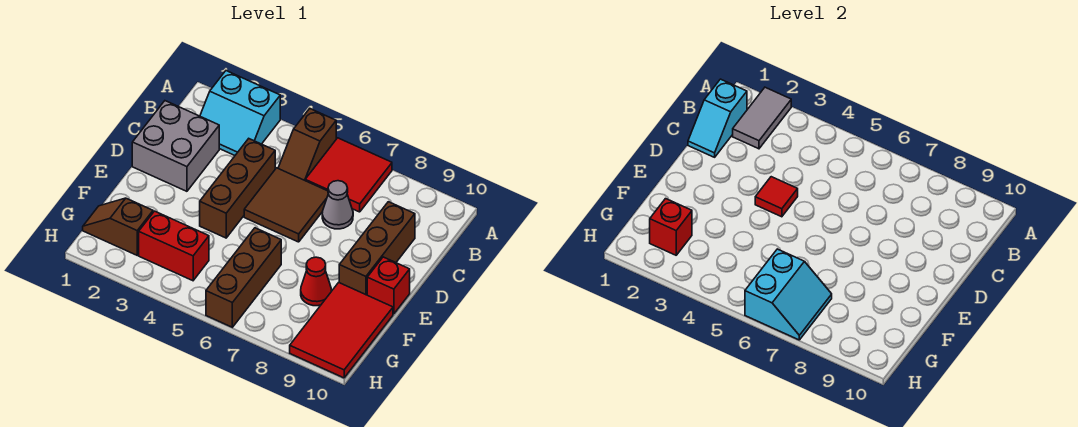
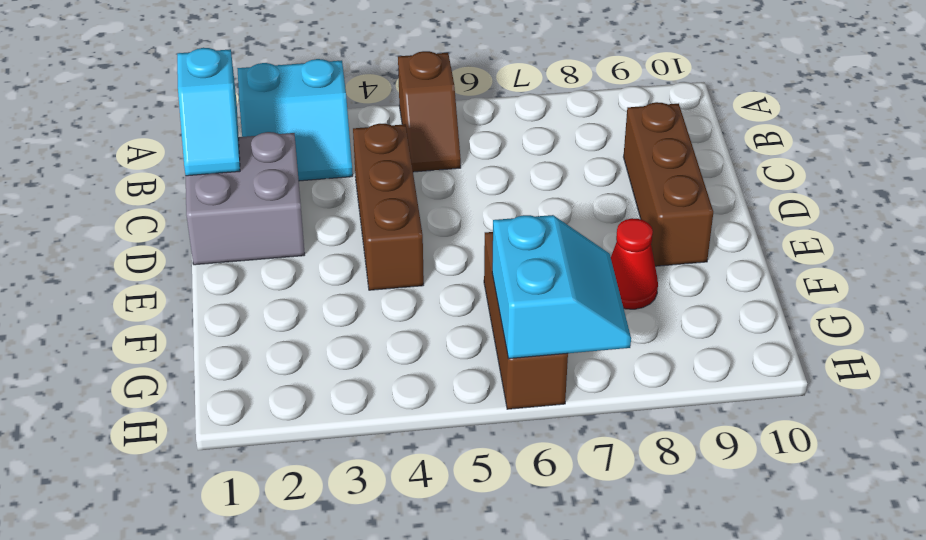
none -> red tile A6:B7 level 1
none -> brown tile C5:D6 level 1
none -> grey cone C7 level 1

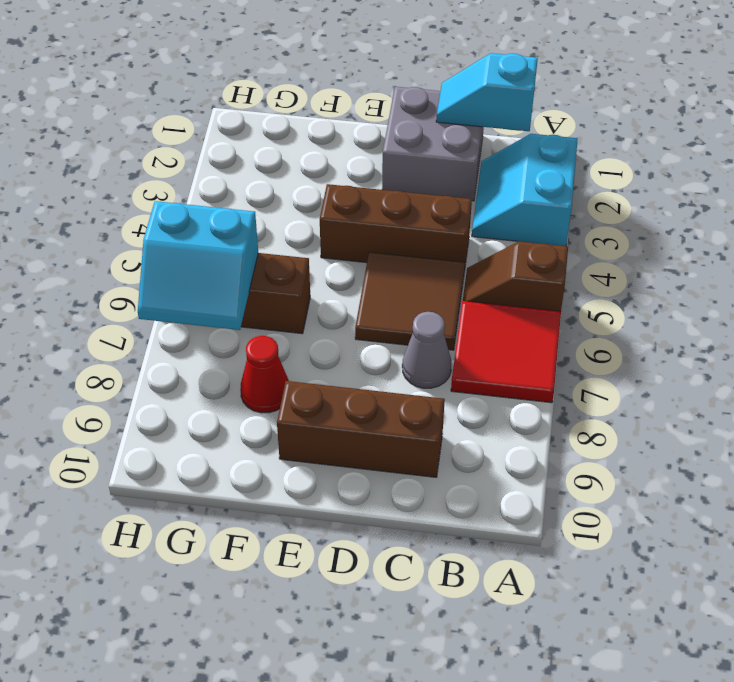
none -> red brick E10 level 1
none -> red tile F9:H10 level 1
none -> brown slope G1:G2 level 1 top 2

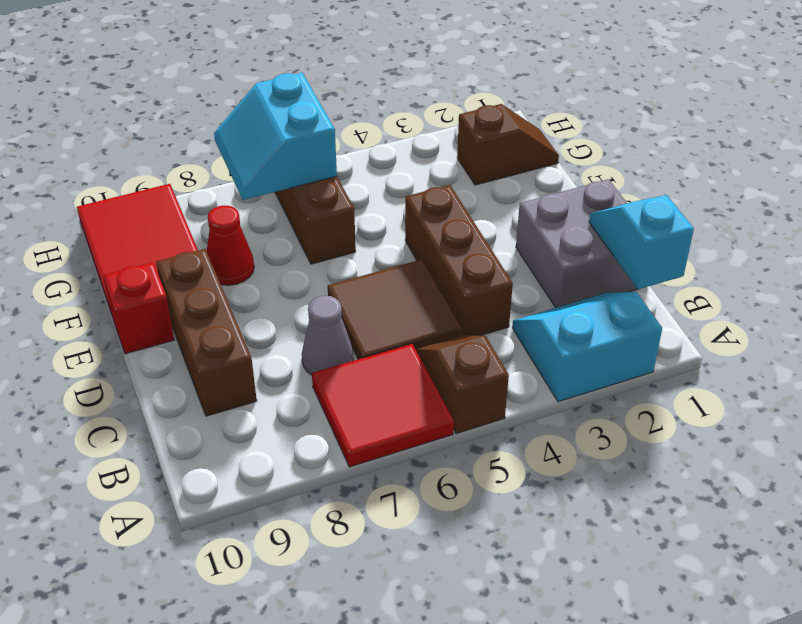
none -> red brick G3:G4 level 1
none -> grey tile A2:B2 level 2
none -> red tile D4 level 2

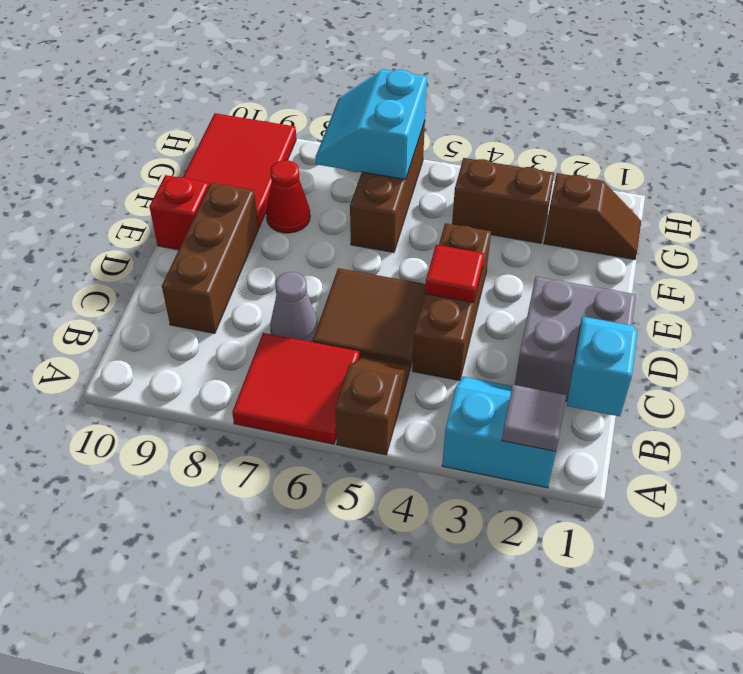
grey tile A2 level 2 -> grey tile A2:B2 level 2
brown brick G3:G4 level 1 -> red brick G3:G4 level 1
none -> red brick G2 level 2

